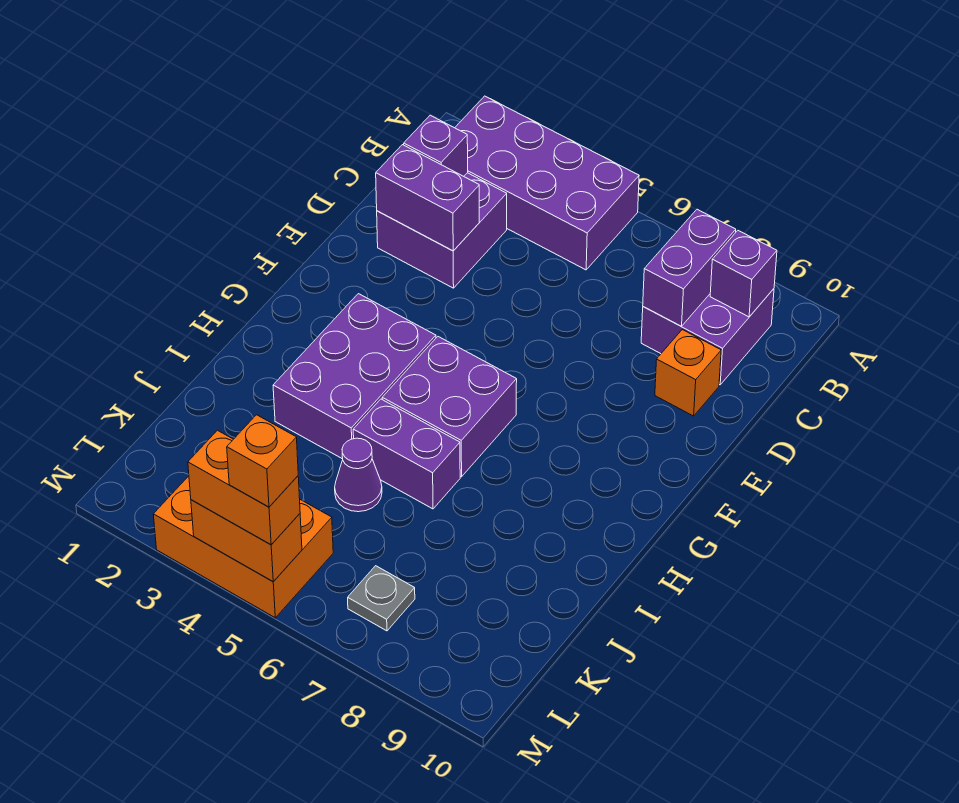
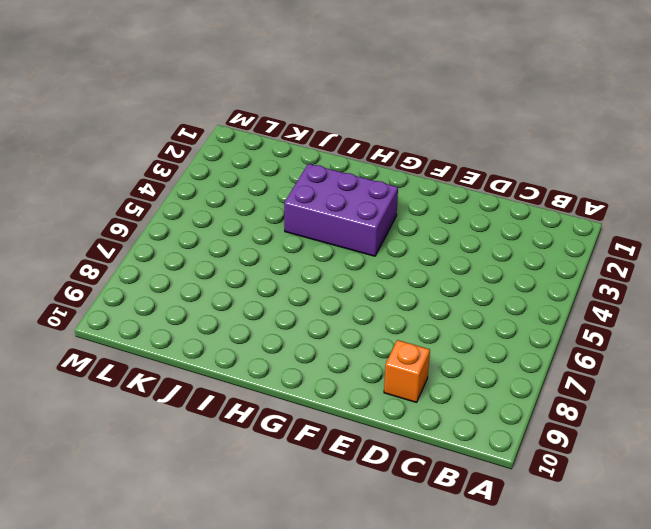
none -> purple brick A2:B5 level 1
none -> purple brick B8:C9 level 1
none -> purple brick C2:D3 level 1

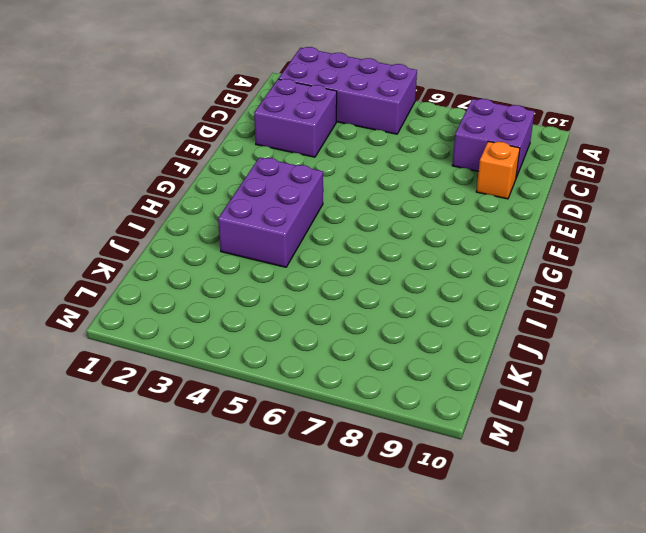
none -> purple brick G5:H6 level 1
none -> purple brick I5:I6 level 1
none -> purple cone J5 level 1

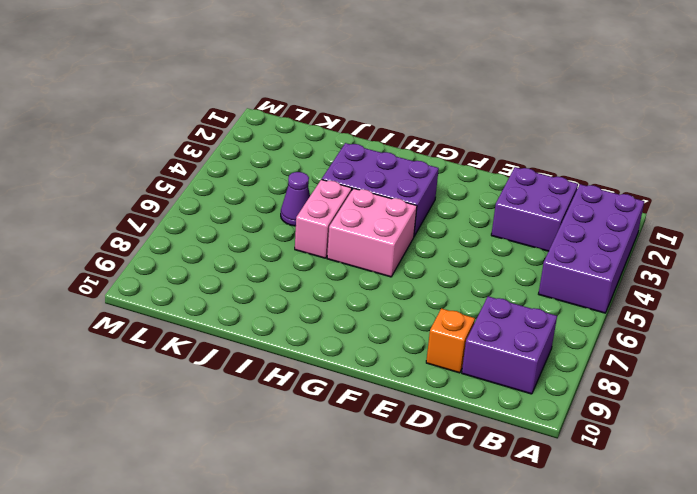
pink brick G5:H6 level 1 -> purple brick G5:H6 level 1
pink brick I5:I6 level 1 -> purple brick I5:I6 level 1
none -> orange brick L3:M5 level 1
none -> grey plate L7 level 1
none -> purple brick B8:C8 level 2

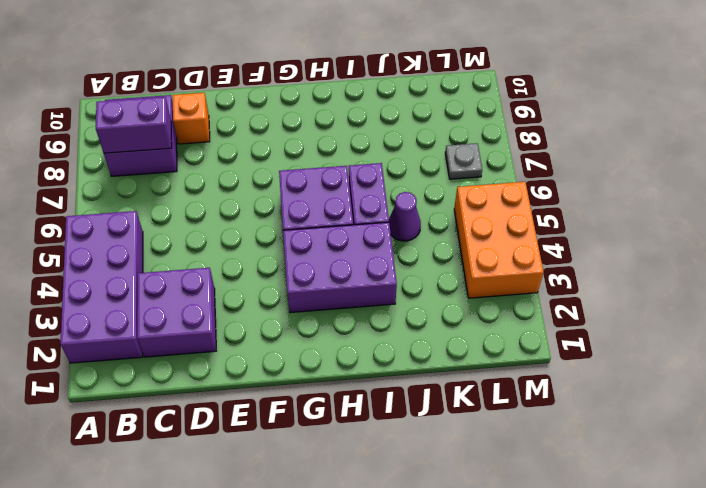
none -> purple brick B9 level 2
none -> purple brick C2 level 2
none -> purple brick D2:D3 level 2

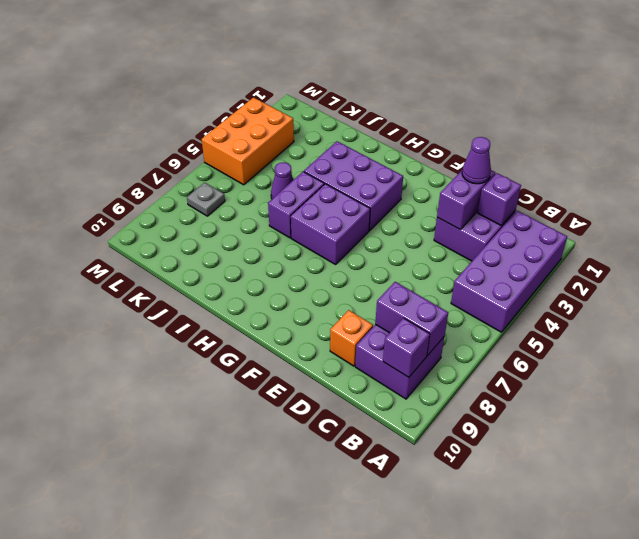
purple cone D2 level 3 -> none
none -> orange brick M4:M5 level 2
none -> orange brick M4:M5 level 3
none -> orange brick M5 level 4

